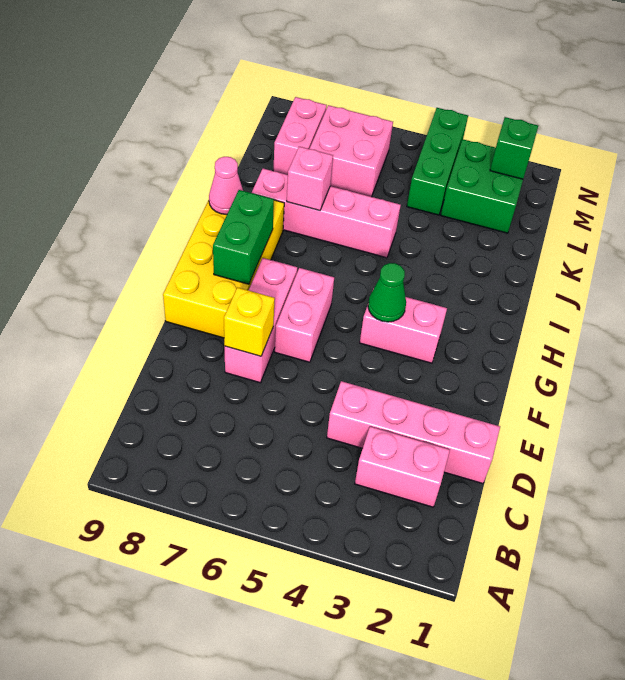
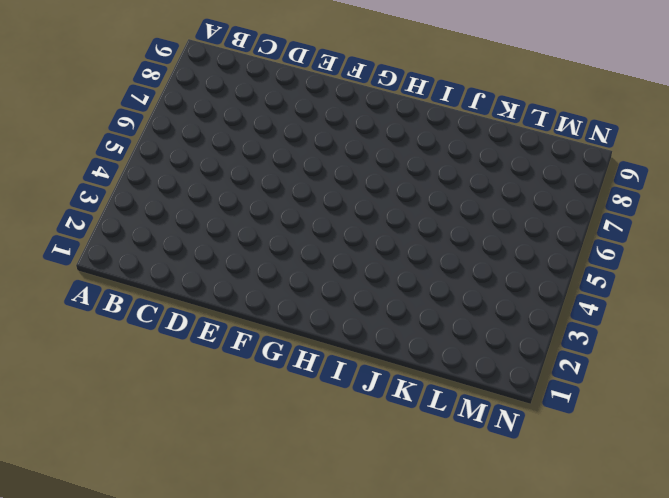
none -> pink brick C2:C3 level 1
none -> pink brick D1:D4 level 1
none -> pink brick E7:G7 level 1

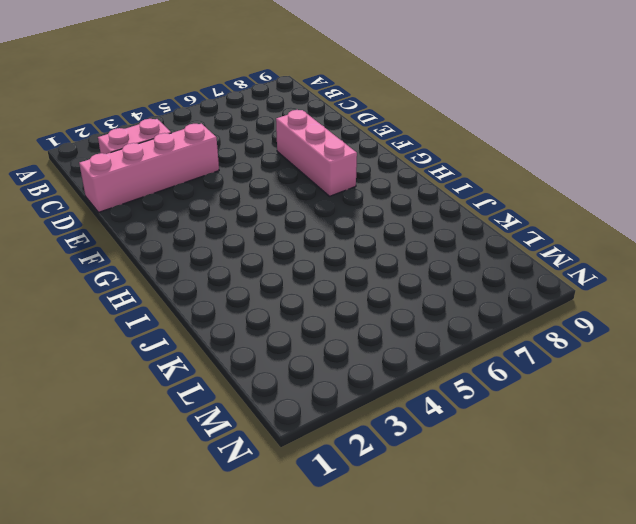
none -> pink brick F6:G6 level 1
none -> yellow brick F8:I9 level 1
none -> pink brick G3:G4 level 1

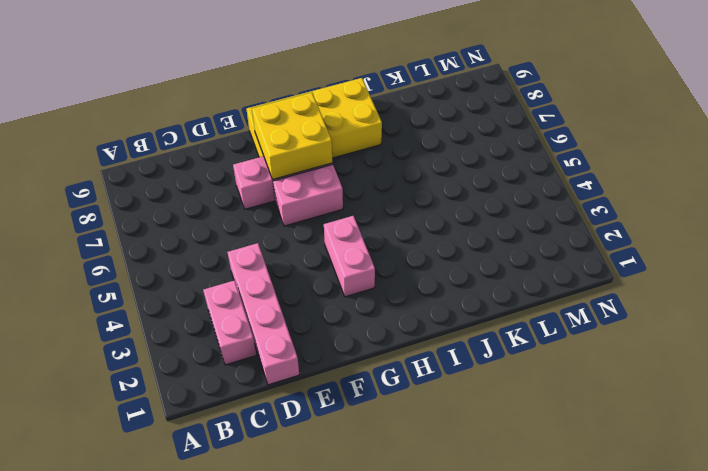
yellow brick F7:G8 level 2 -> green brick G8:H8 level 2
none -> pink brick J5:J8 level 1
none -> green brick L2:M3 level 1
none -> green brick L4:N4 level 1

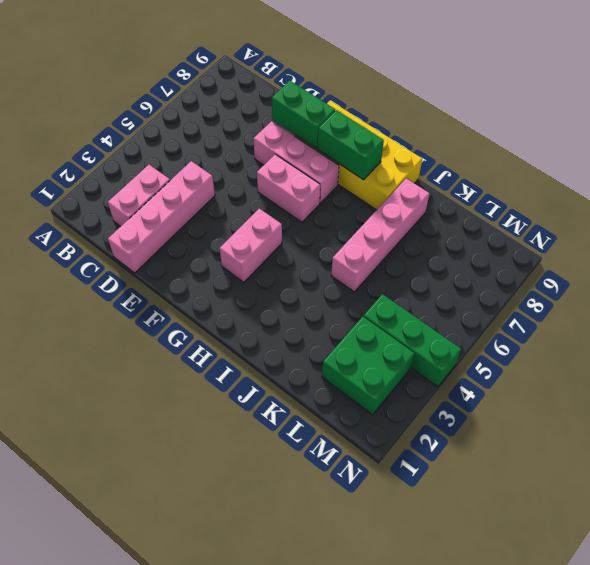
green brick E8:F8 level 2 -> none
none -> pink brick L6:M7 level 1
none -> pink brick L8:M8 level 1
none -> yellow brick E7 level 2

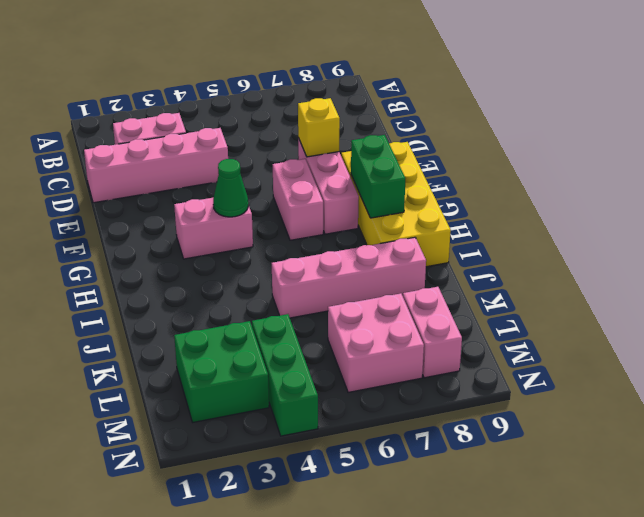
none -> pink cone I9 level 2
none -> pink brick J7 level 2
none -> green brick M2 level 2

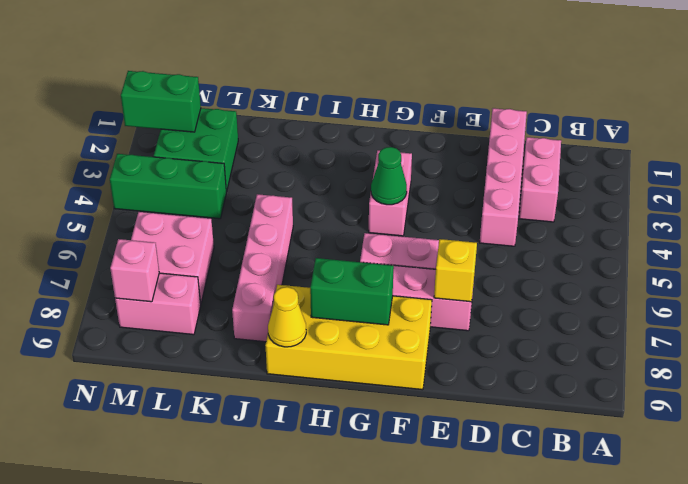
yellow cone I9 level 2 -> pink cone I9 level 2
green brick M2:N2 level 2 -> green brick M2 level 2
pink brick M8 level 2 -> pink brick J7 level 2

